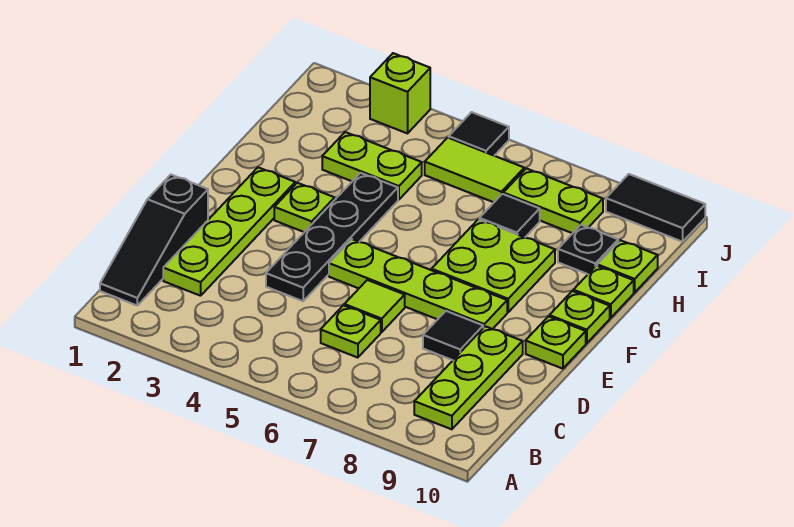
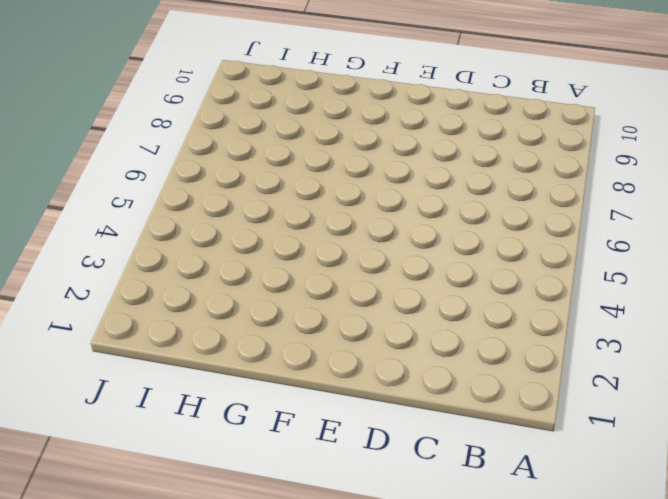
none -> black slope B1:D1 level 1 top D
none -> lime plate B9:D9 level 1
none -> lime plate C2:F2 level 1

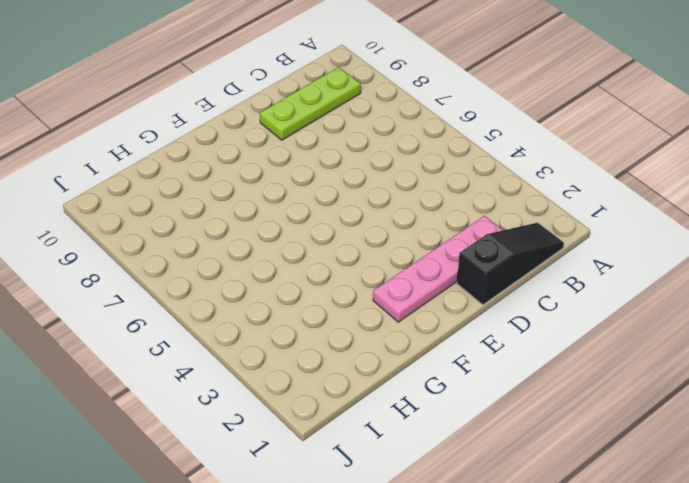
pink plate C2:F2 level 1 -> lime plate C2:F2 level 1
none -> lime plate C6 level 1
none -> black plate D4:G4 level 1
none -> lime tile D6 level 1

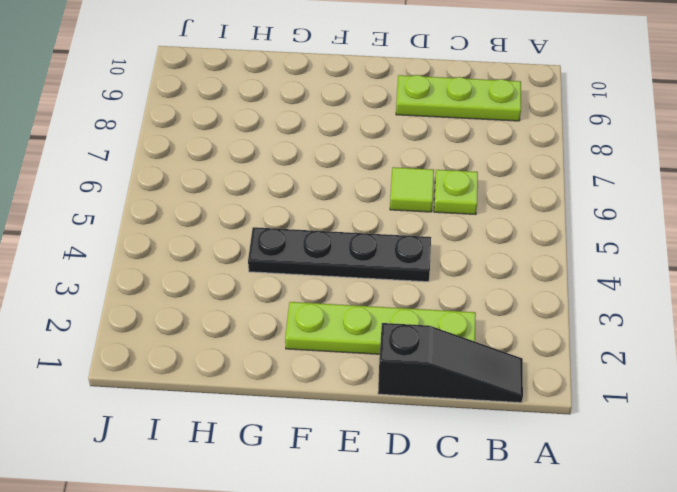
none -> black tile D8 level 1
none -> lime plate E5:E8 level 1
none -> lime plate E10 level 1

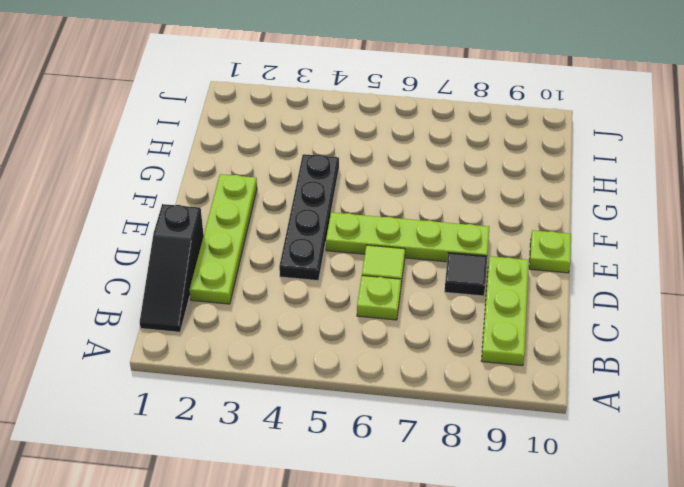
none -> lime plate F3 level 1
none -> lime plate F7:G8 level 1
none -> lime plate F10 level 1

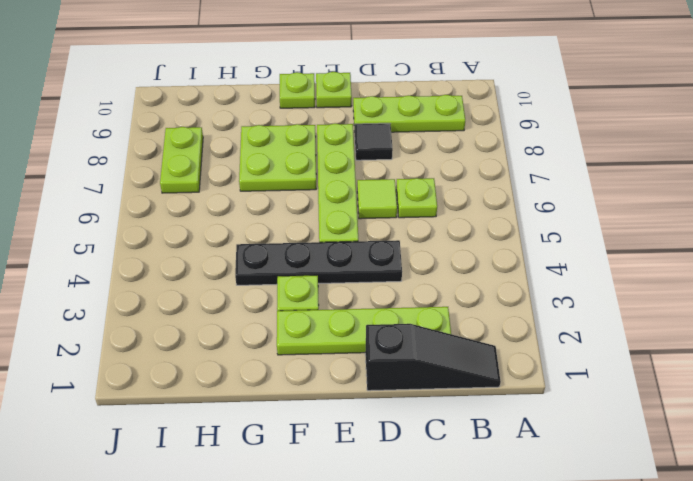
none -> lime plate G10 level 1
none -> lime plate H3:H4 level 1
none -> black tile H7 level 1

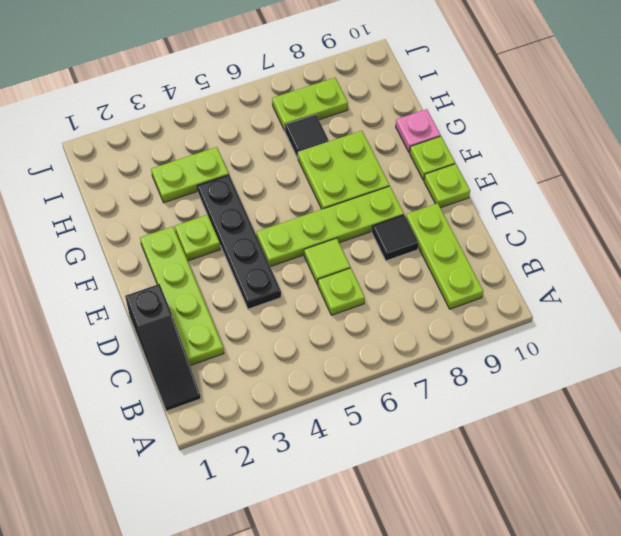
pink plate G10 level 1 -> lime plate G10 level 1
none -> black plate H9 level 1
none -> lime plate H10 level 1
none -> lime tile I5:I6 level 1

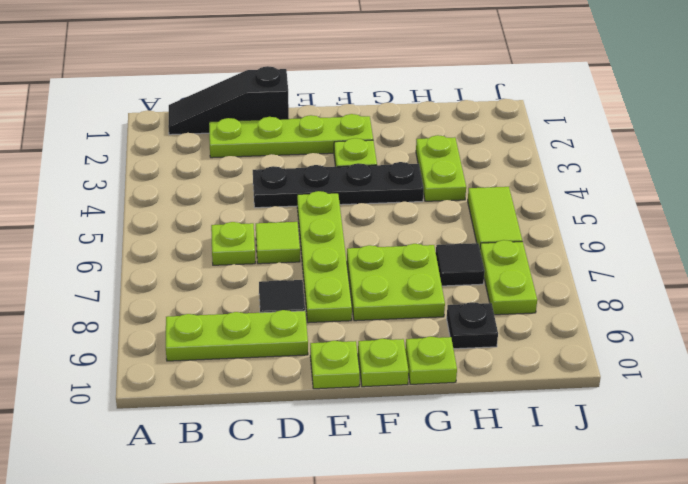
none -> lime plate H10 level 1
none -> lime brick J3 level 1
none -> black tile J5 level 1

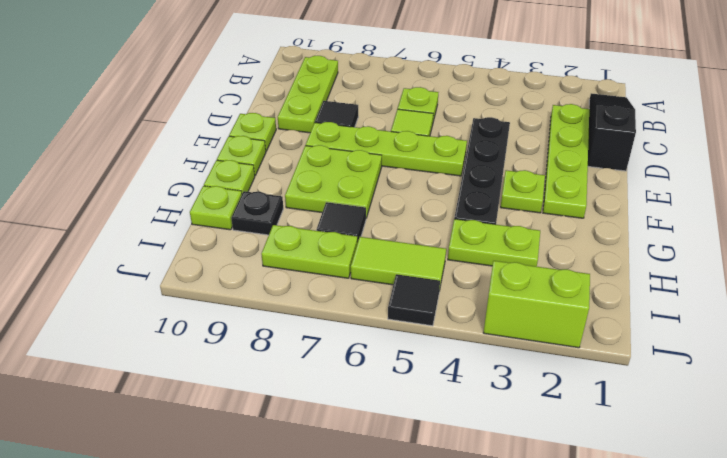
lime brick J2:J3 level 1 -> lime brick J3 level 1
none -> black tile J9:J10 level 1

